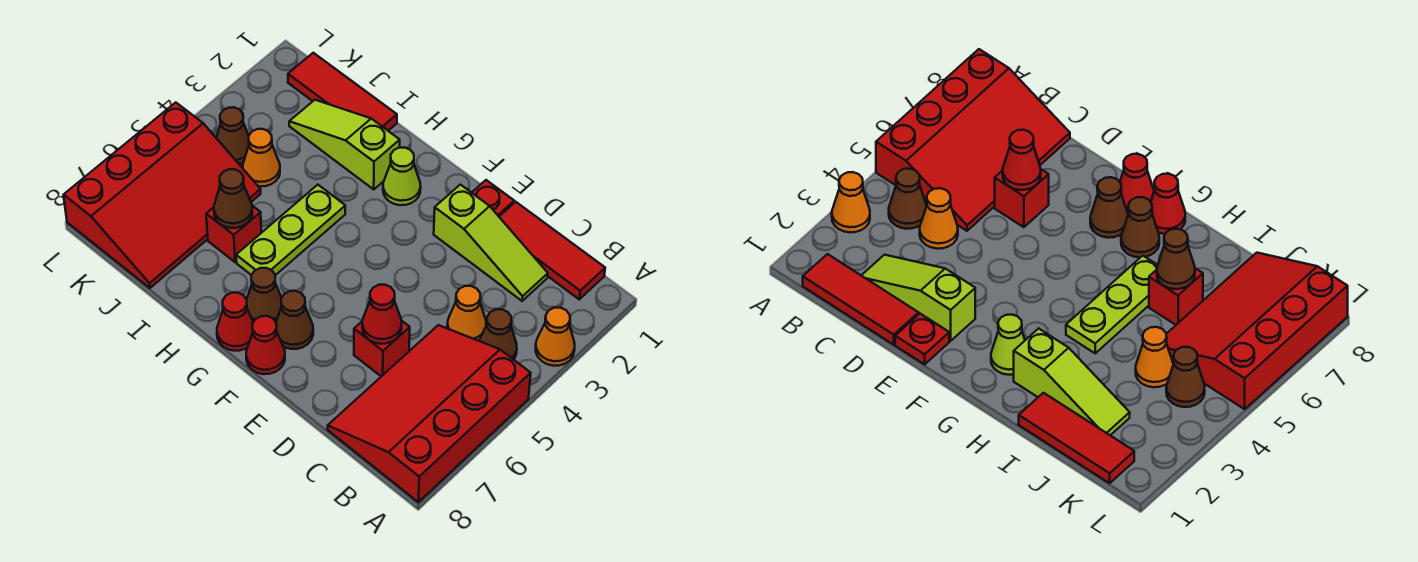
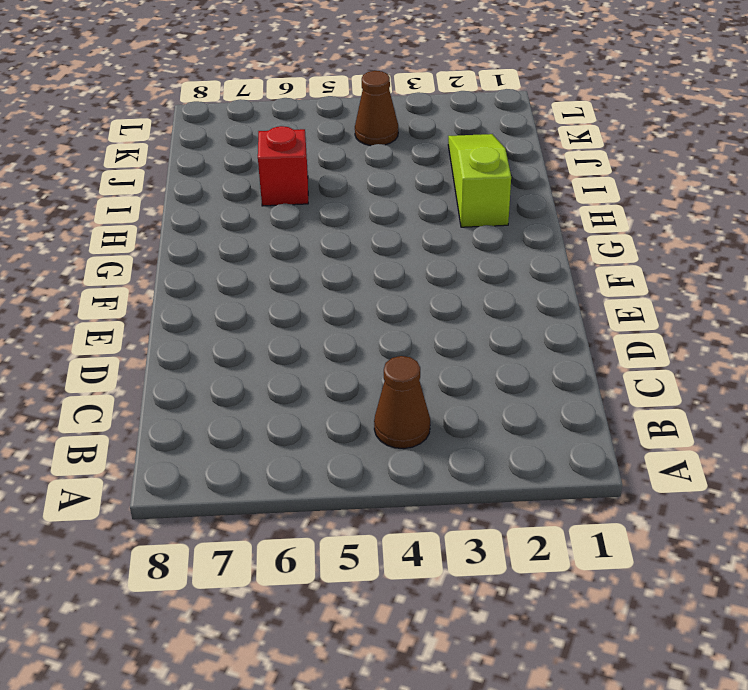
none -> orange cone A3 level 1
none -> red slope A5:C8 level 1 top A
none -> red tile B1:D1 level 1

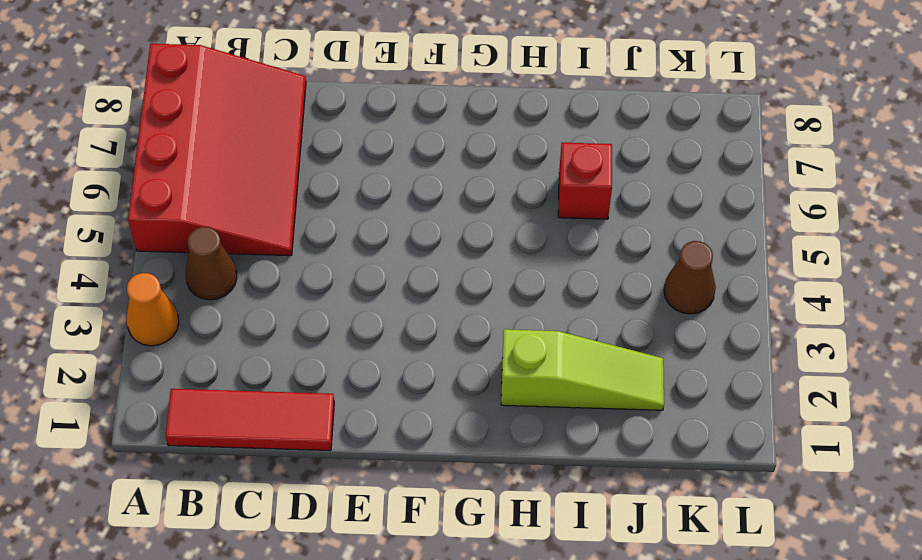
none -> lime slope C2:E2 level 1 top E
none -> orange cone C4 level 1
none -> red brick D6 level 1

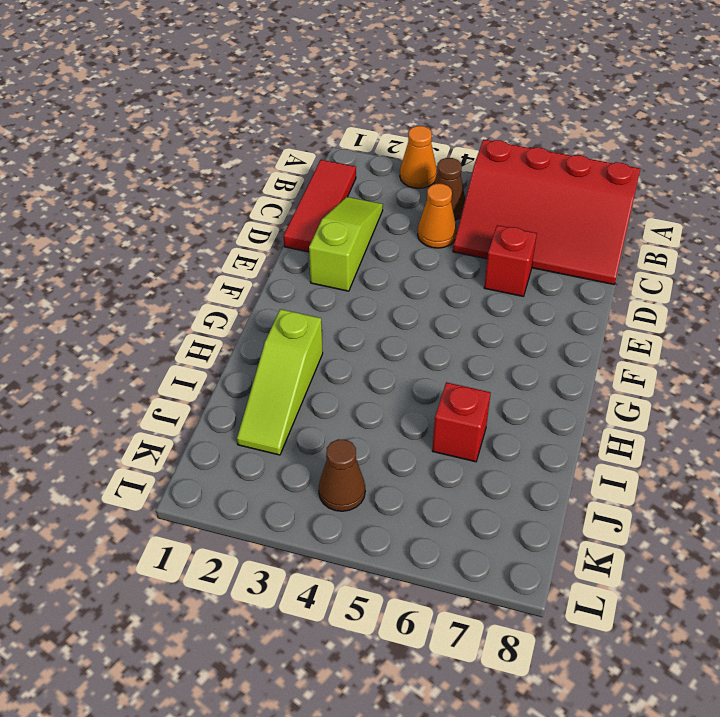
none -> red plate E1 level 1
none -> brown cone F7 level 1
none -> red cone F8 level 1

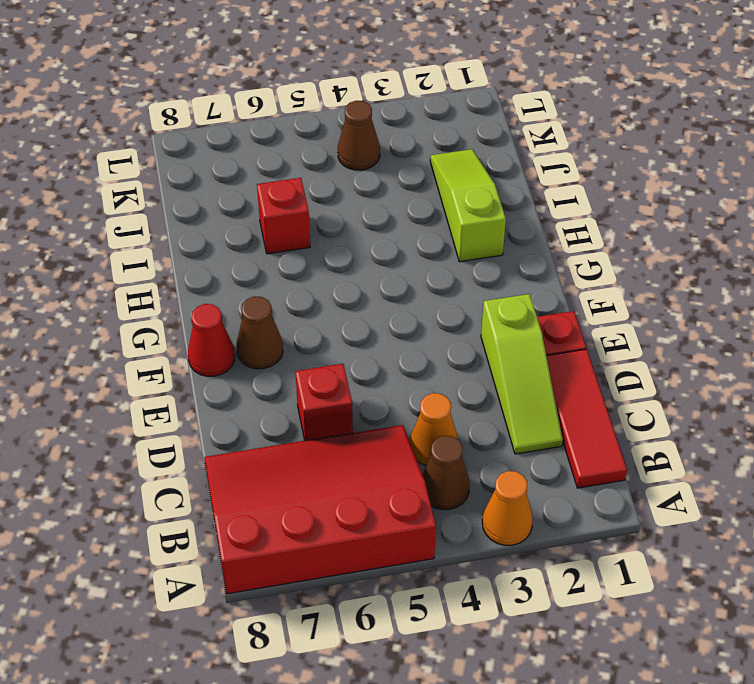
none -> lime cone G2 level 1
none -> brown cone G7 level 1
none -> red cone G8 level 1

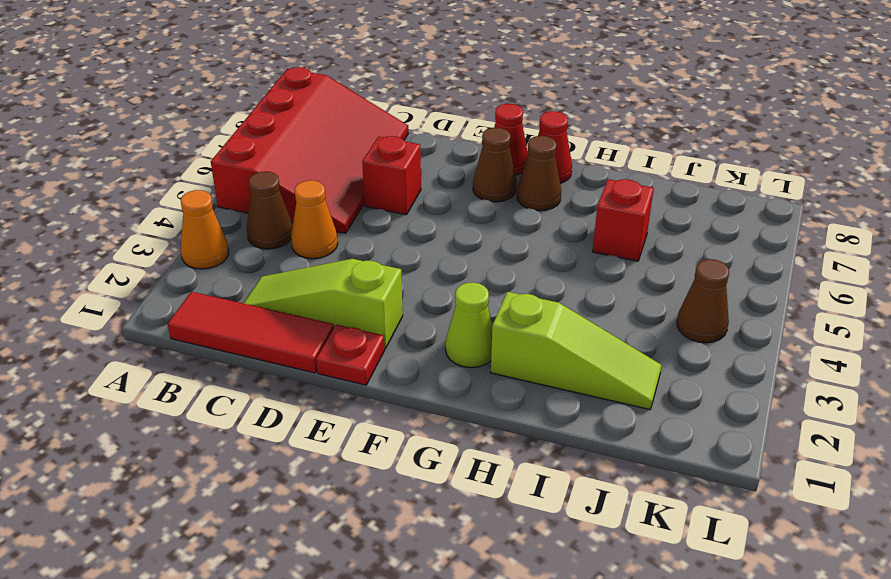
none -> lime plate H4:H6 level 1
none -> red tile I1:K1 level 1
none -> orange cone J4 level 1

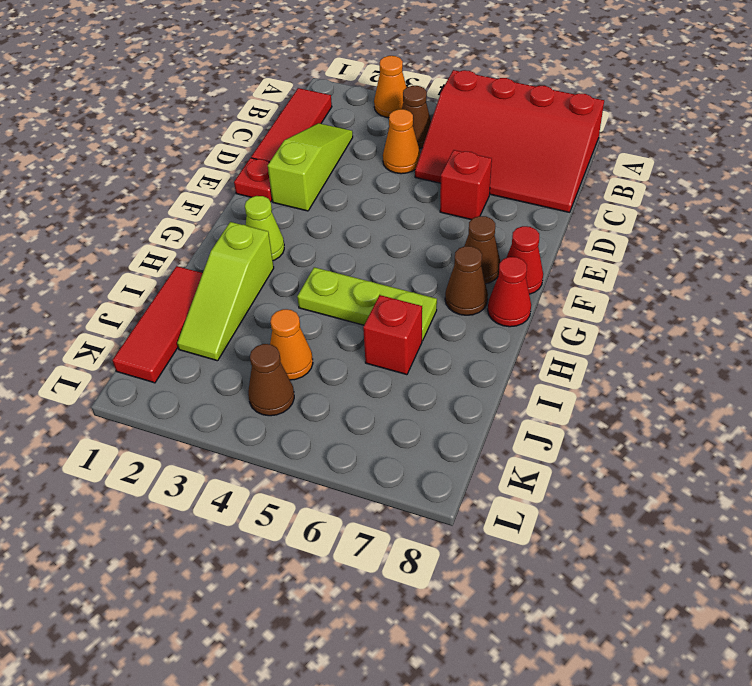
none -> red slope J5:L8 level 1 top L
none -> red cone D6 level 2
none -> brown cone I6 level 2

